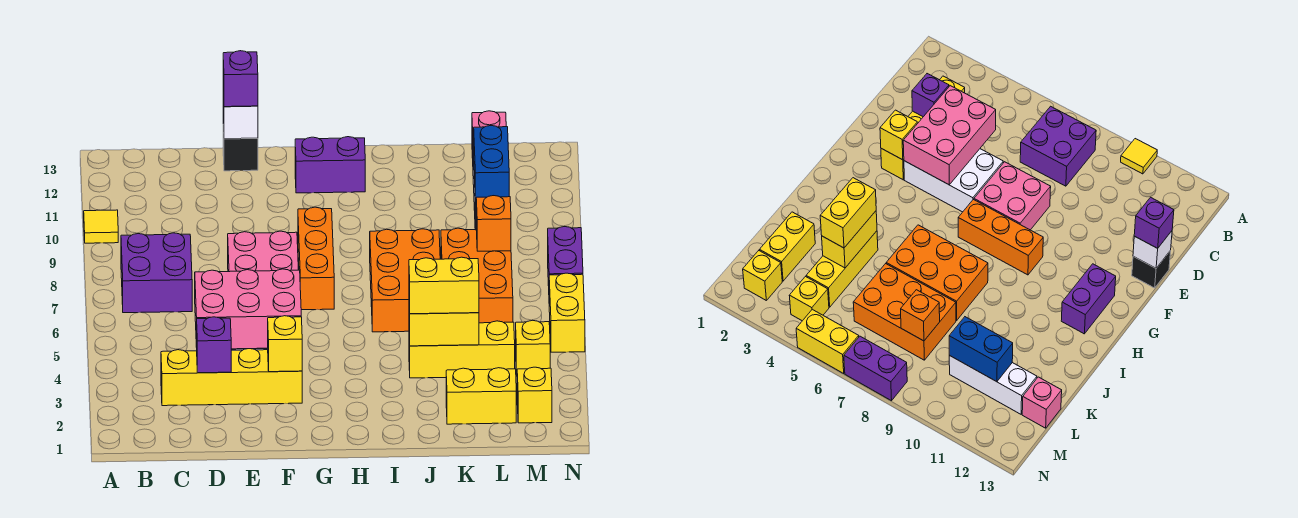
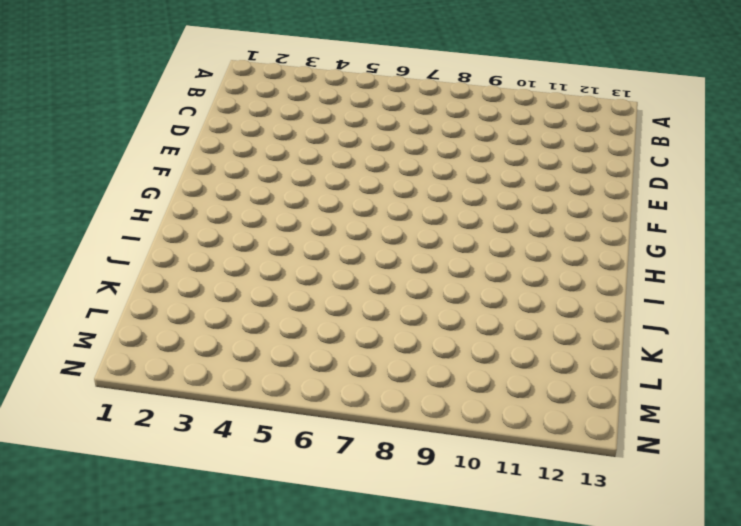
none -> yellow tile A10 level 1
none -> purple brick B7:C8 level 1
none -> yellow brick C3:F3 level 1

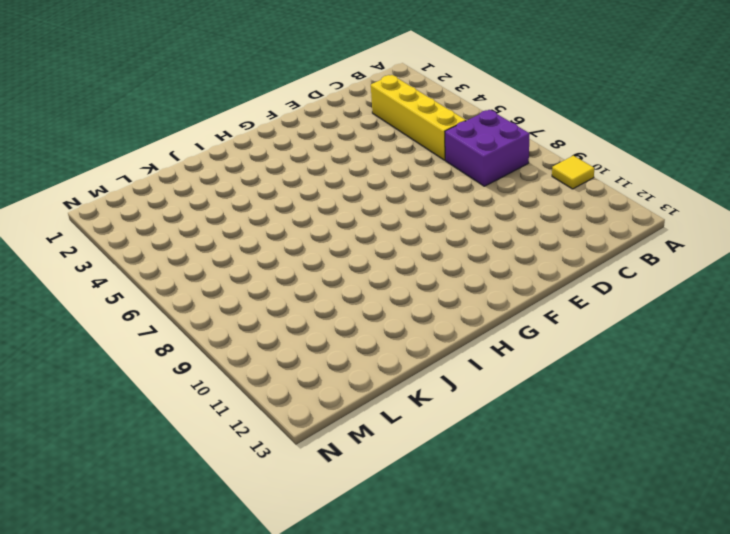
yellow brick C3:C6 level 1 -> yellow brick C3:F3 level 1
none -> white brick E4:F6 level 1
none -> pink brick E7:F8 level 1
none -> black brick E13 level 1

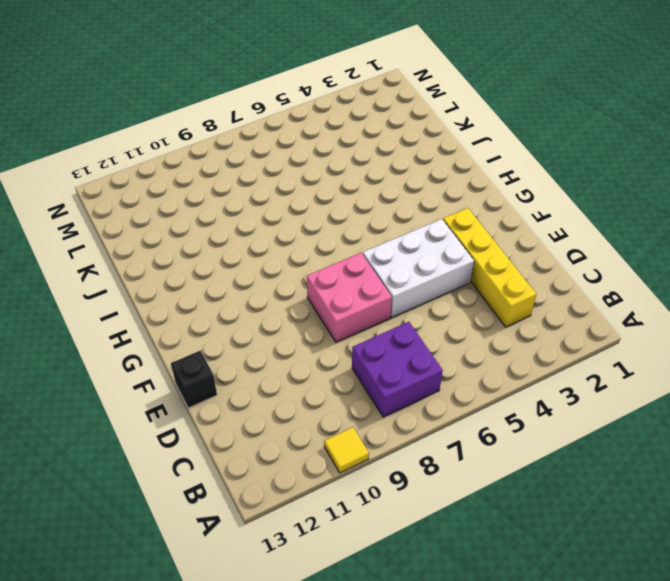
none -> orange brick G7:G9 level 1
none -> purple brick G12:H12 level 1
none -> orange brick I6:J8 level 1

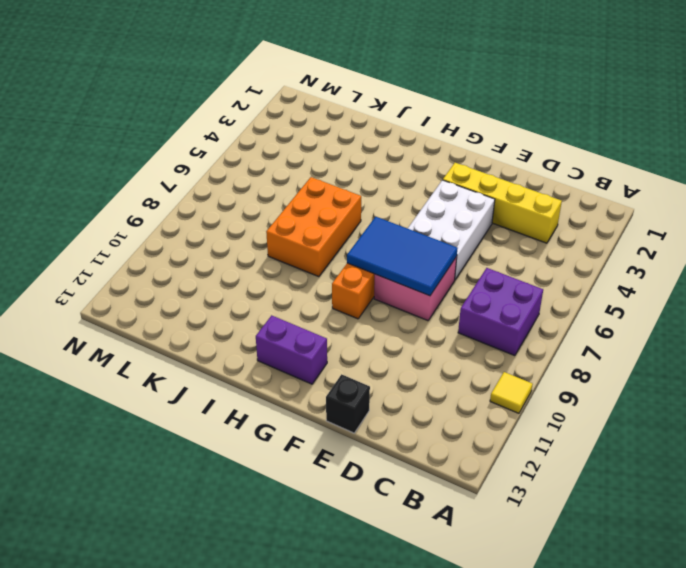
blue tile E7:G8 level 2 -> none
none -> yellow brick J4:L4 level 1
none -> yellow brick K2:L2 level 1
none -> orange brick K6:L8 level 1

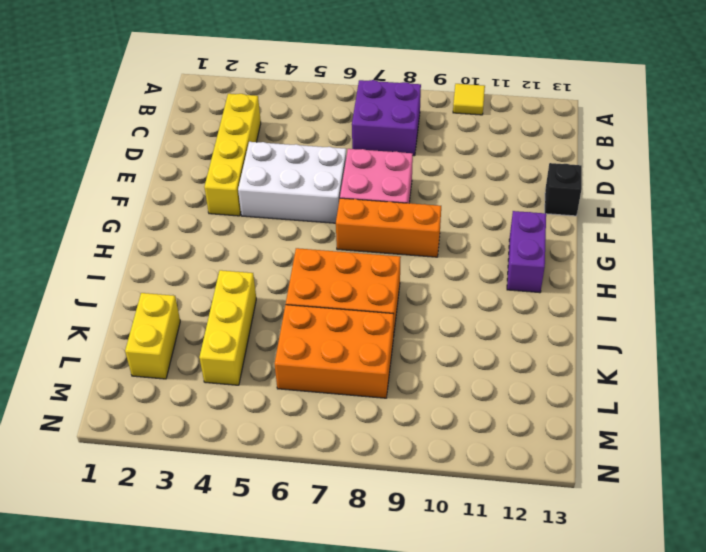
none -> white brick L10:L12 level 1
none -> pink brick L13 level 1
none -> yellow brick M2 level 1

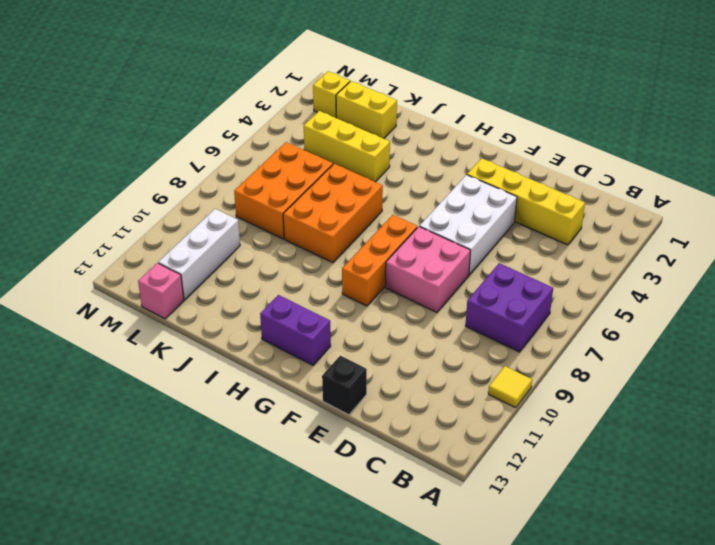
none -> yellow brick M4 level 1
none -> yellow brick N5:N6 level 1
none -> purple brick N7:N8 level 1

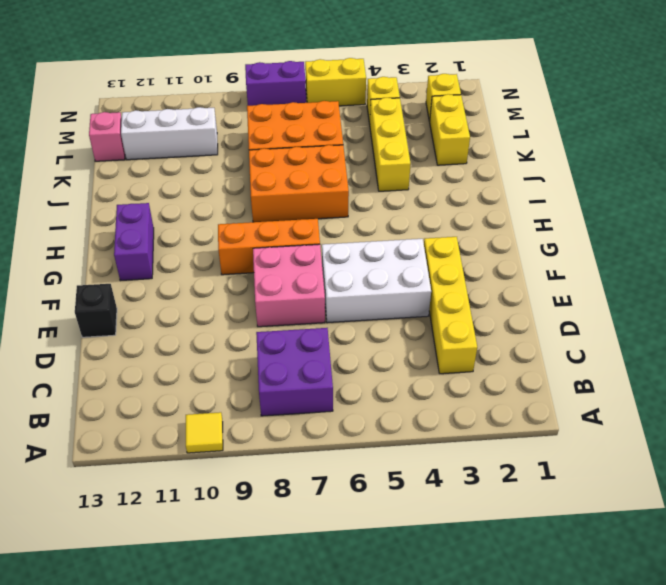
none -> purple brick D3 level 2
none -> pink brick D4:F5 level 2
none -> white brick E13 level 2

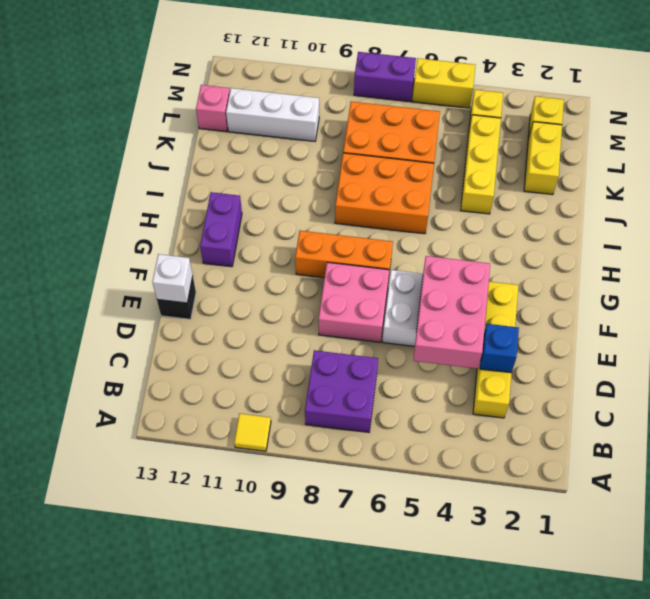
blue brick D3 level 2 -> purple brick D3 level 2
none -> yellow brick F3 level 2
none -> yellow brick J4:K4 level 2
none -> orange brick L8 level 2

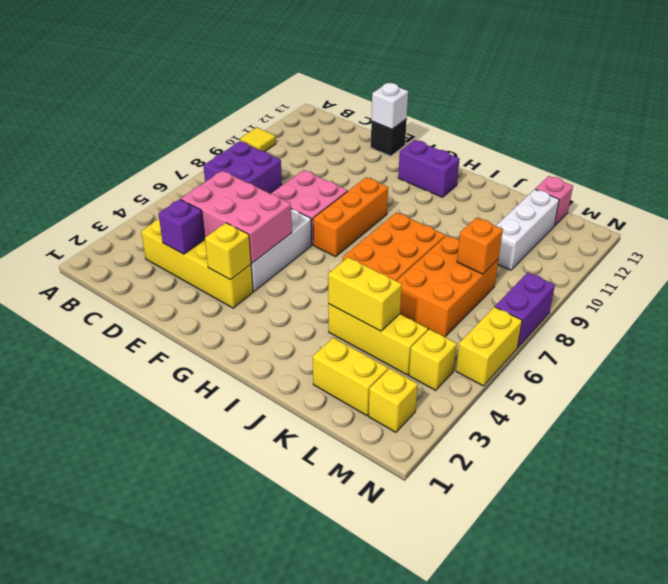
none -> blue brick L10:L11 level 2
none -> purple brick E13 level 3
none -> yellow brick J4:K4 level 3

